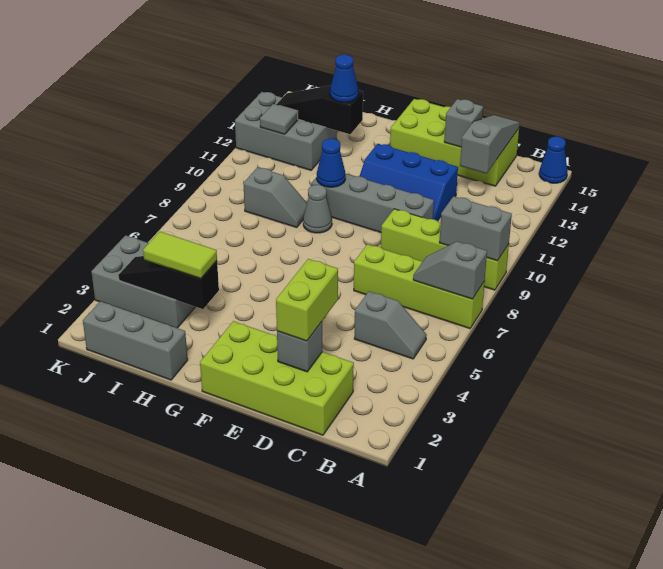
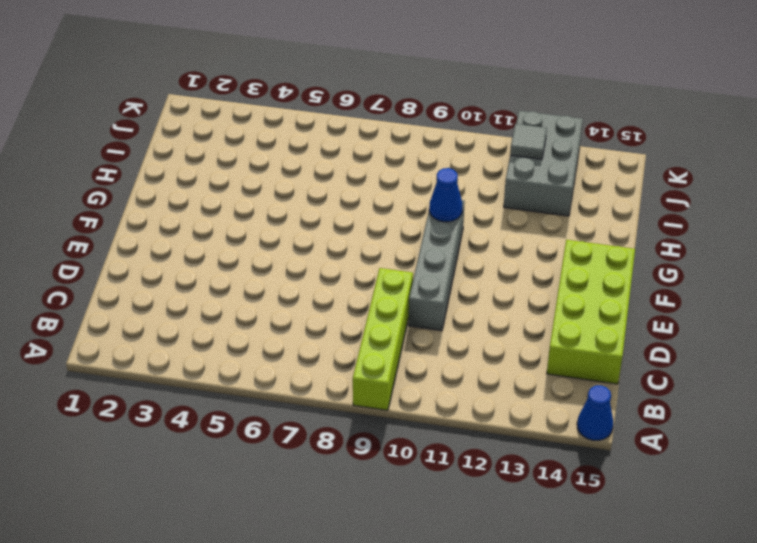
none -> lime brick A7:D7 level 1
none -> grey slope B5:C5 level 1 top C
none -> lime brick C1:F2 level 1

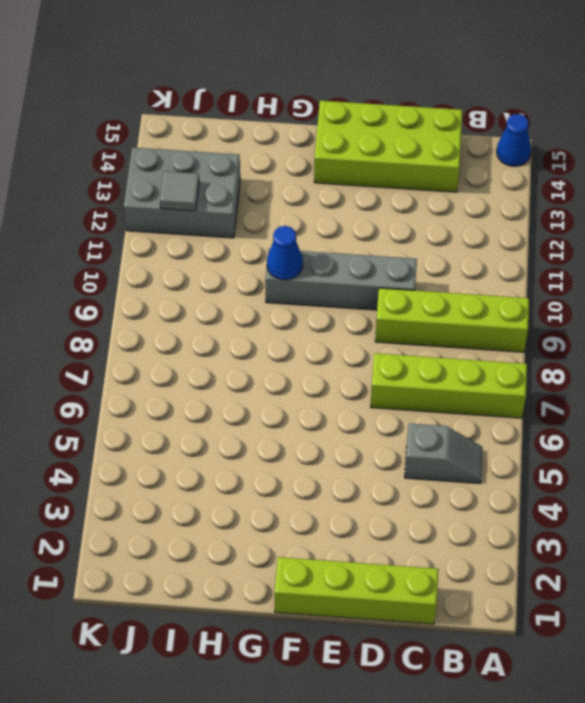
lime brick C1:F1 level 1 -> lime brick C1:F2 level 1
none -> blue slope D11:F12 level 1 top 12
none -> grey cone G9 level 1
none -> grey brick H1:J1 level 1

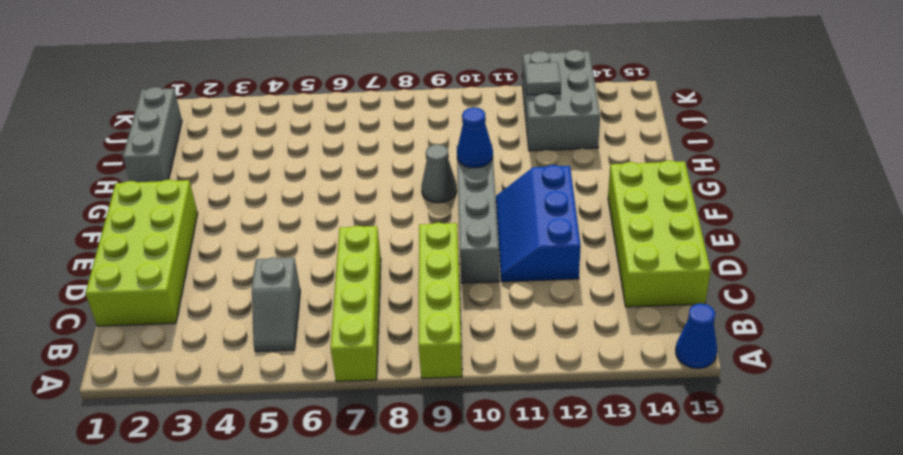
none -> grey slope H9:I9 level 1 top I
none -> grey brick I3:K4 level 1
none -> grey slope A7:B7 level 2 top A

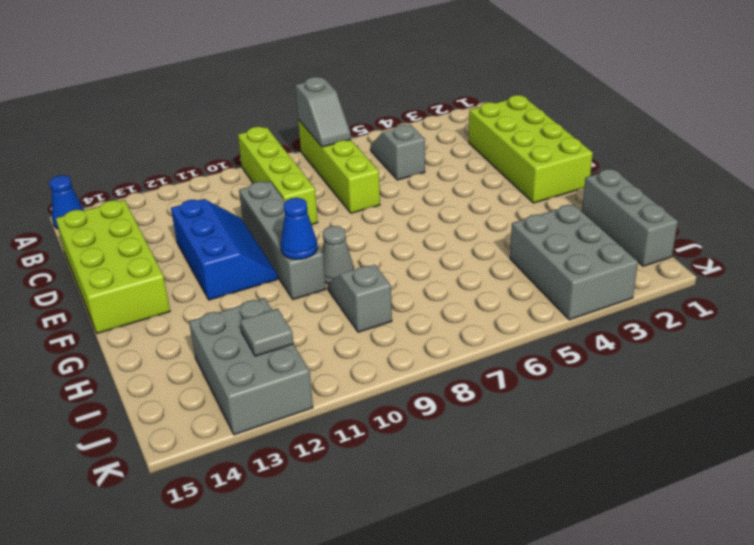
none -> grey brick A9:B9 level 2
none -> grey slope C13:C15 level 2 top 13
none -> grey brick D2 level 2

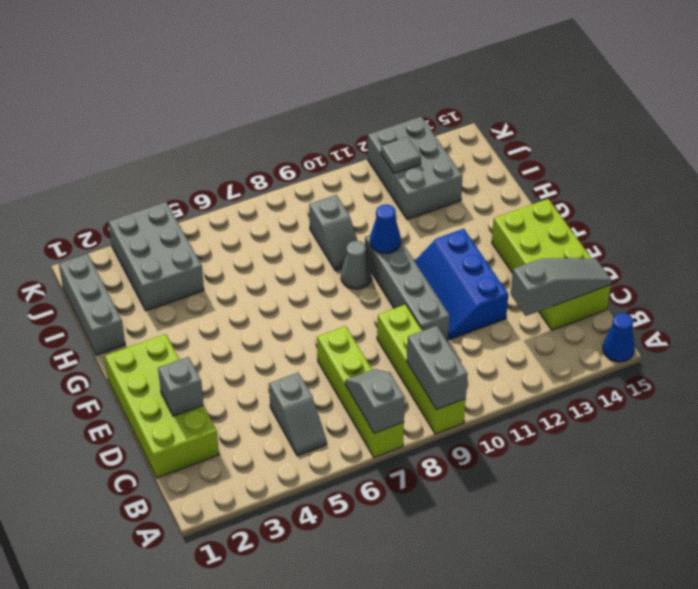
none -> grey brick D14 level 2
none -> black slope H3:J3 level 2 top H
none -> black slope H13:J13 level 2 top H

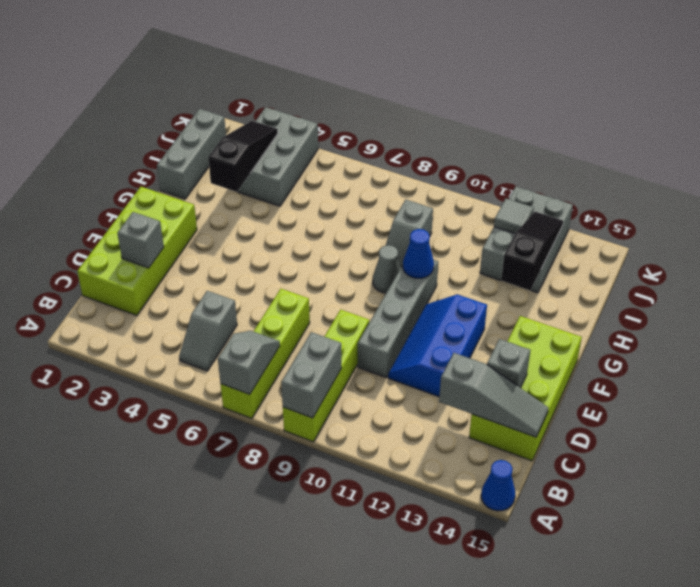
none -> lime brick D2:D3 level 3
none -> lime tile H3:I3 level 3
none -> blue cone H13 level 3

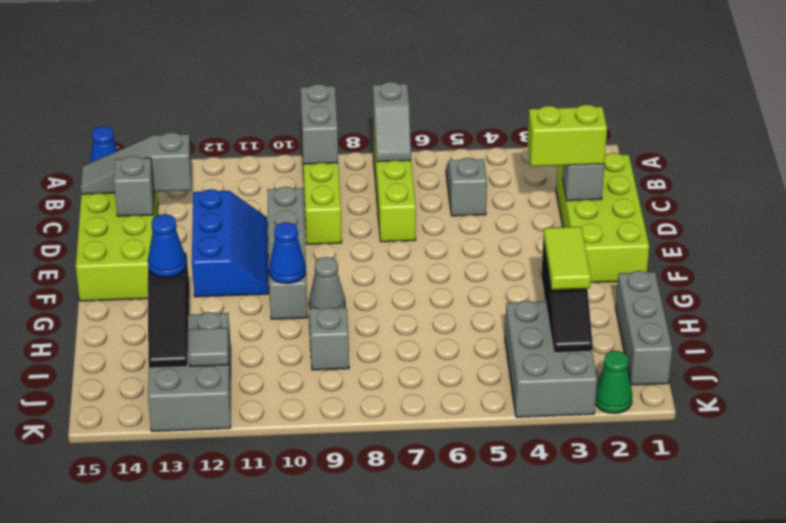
green cone K2 level 1 -> none

